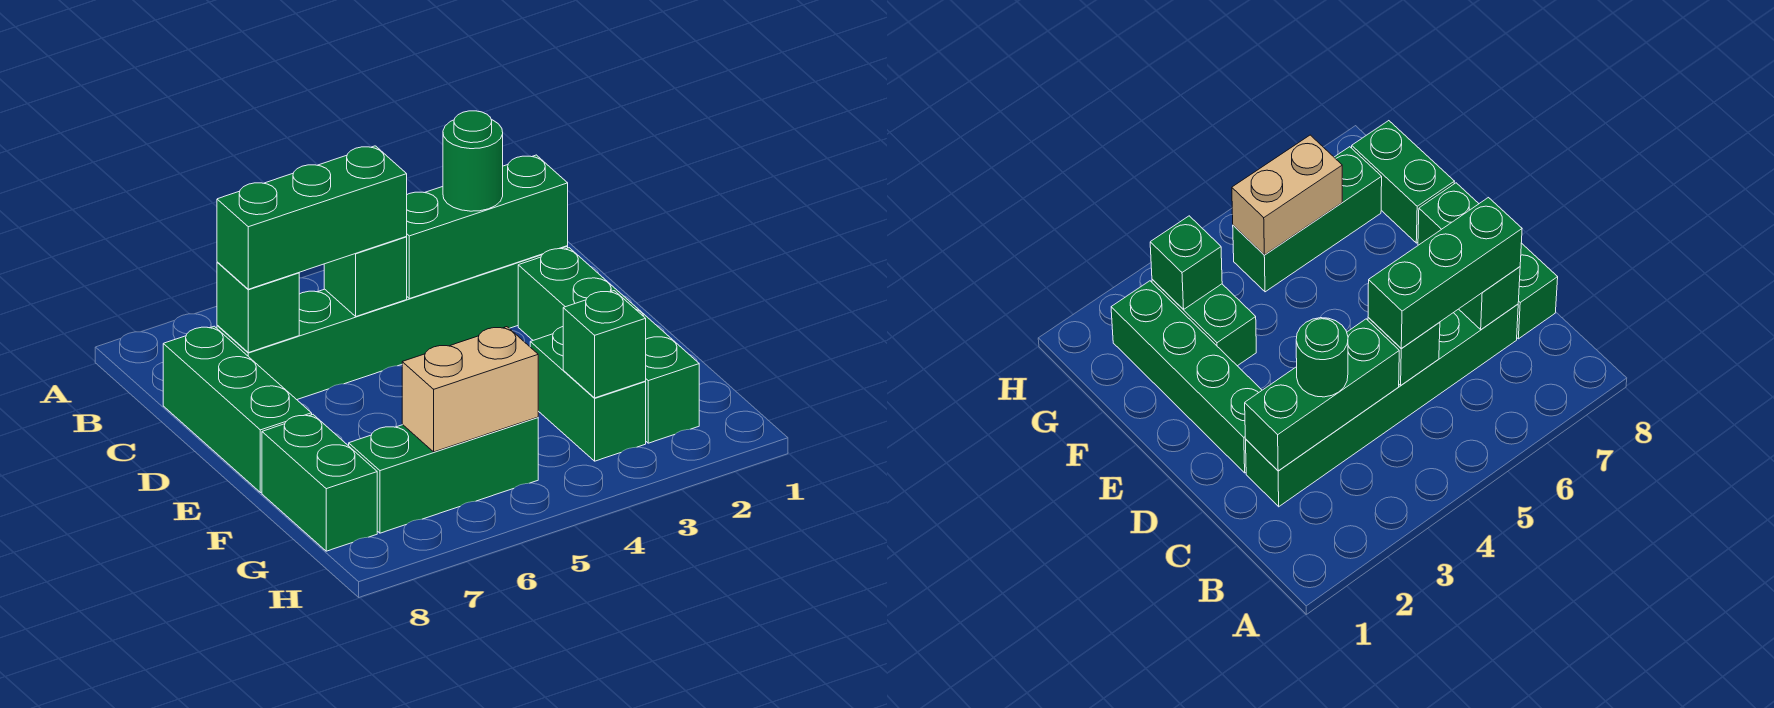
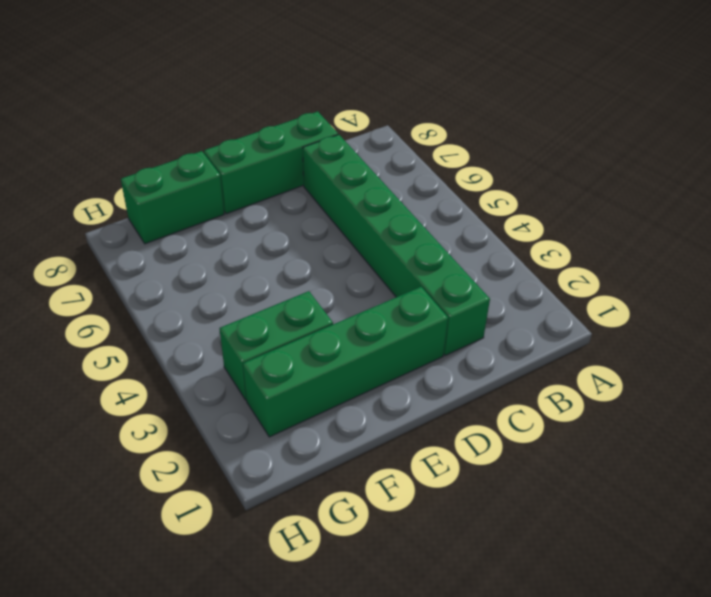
none -> green brick G5:G7 level 1
none -> green brick C2:C4 level 2
none -> green brick C5 level 2

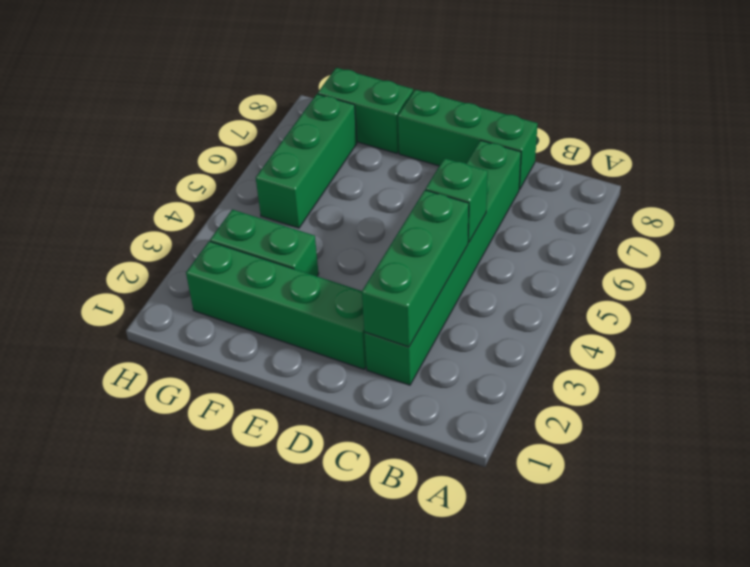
none -> green brick C7 level 2
none -> green brick G3 level 2
none -> tan brick G5:G6 level 2

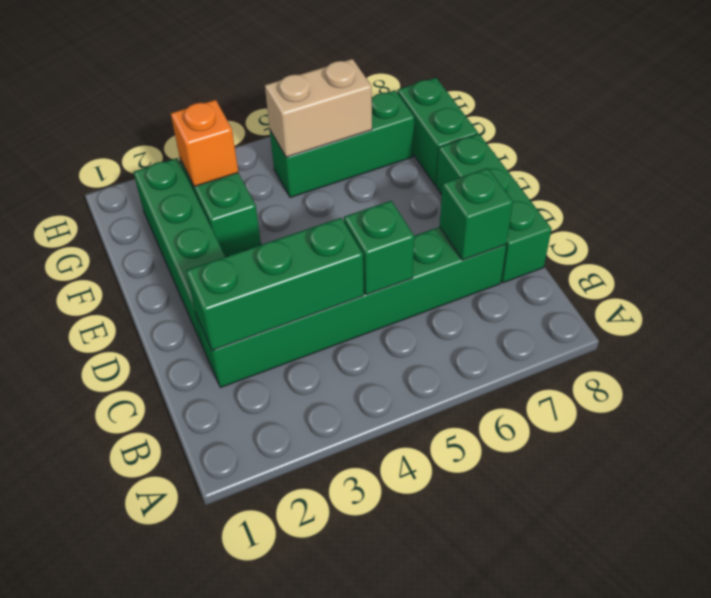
orange brick G3 level 2 -> green brick G3 level 2
none -> green round brick C3 level 3
none -> green brick C5:C7 level 3

